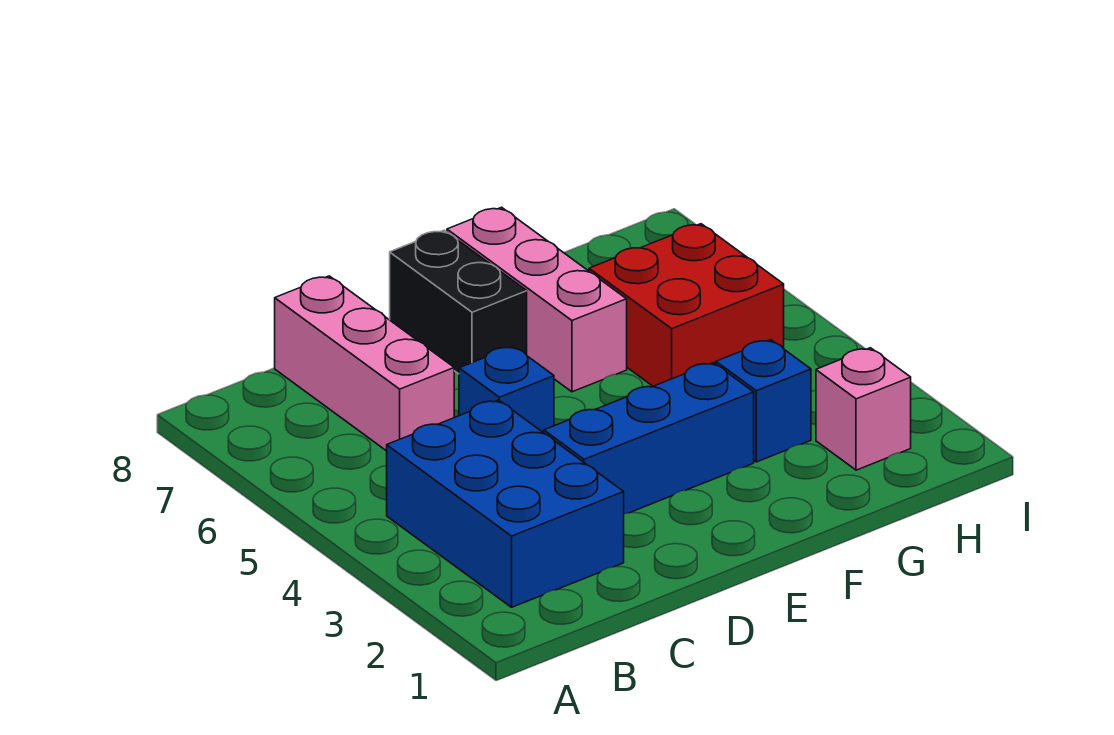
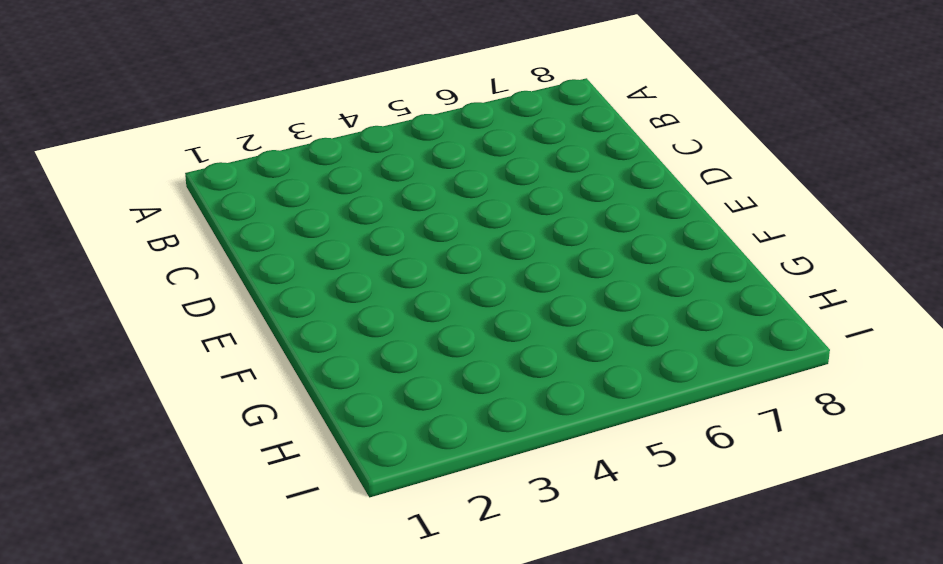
none -> blue brick B2:C4 level 1
none -> pink brick C6:C8 level 1

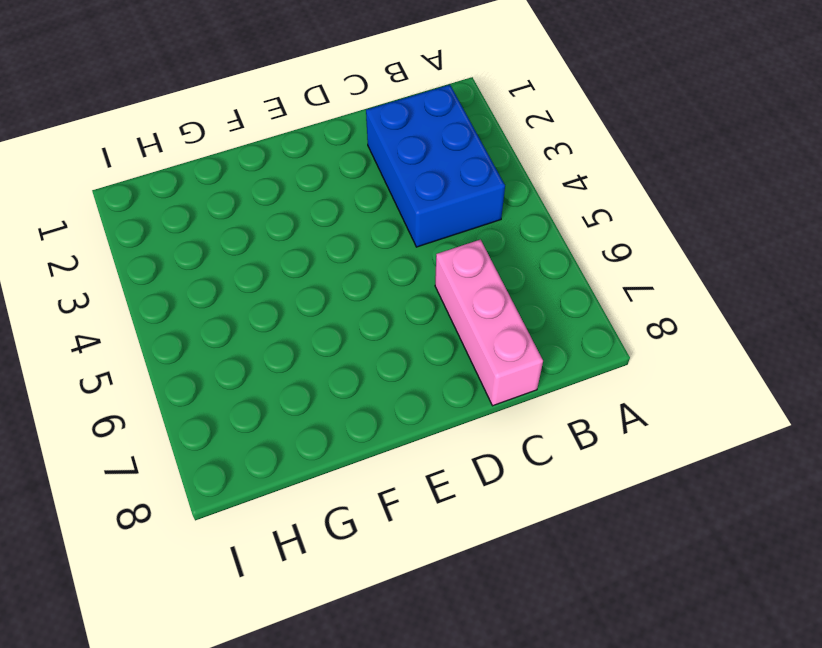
none -> blue brick D3:F3 level 1
none -> blue brick D5 level 1

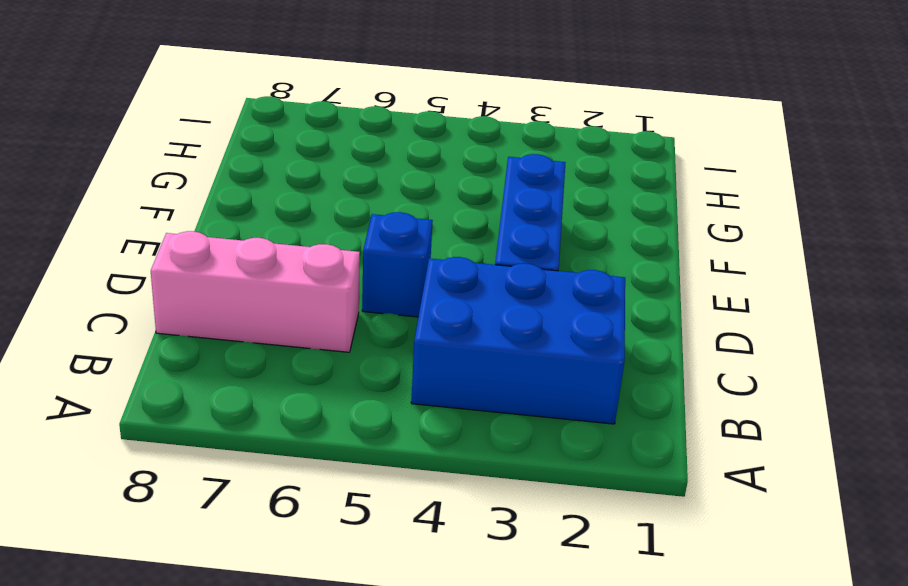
none -> black brick E7:E8 level 1
none -> pink brick F6:F8 level 1

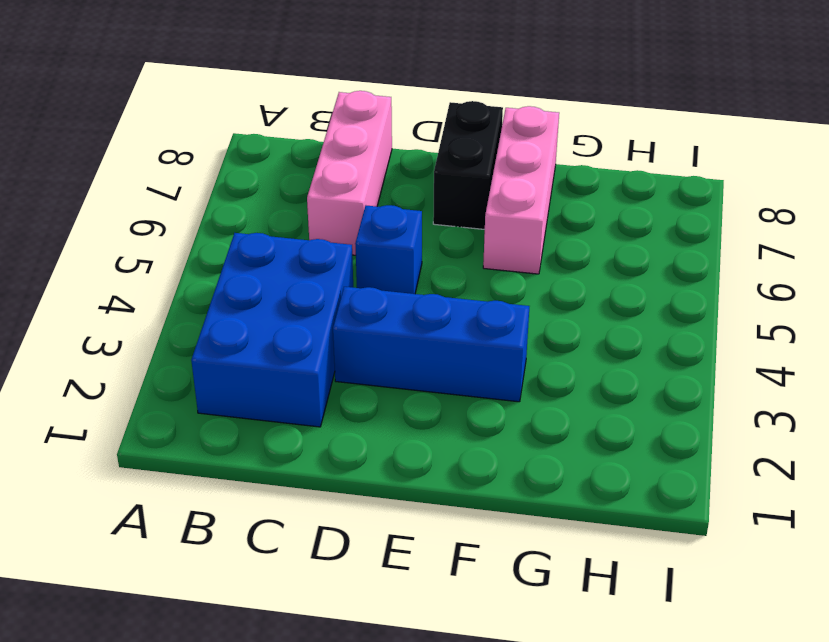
none -> blue brick G3 level 1
none -> red brick G5:H6 level 1

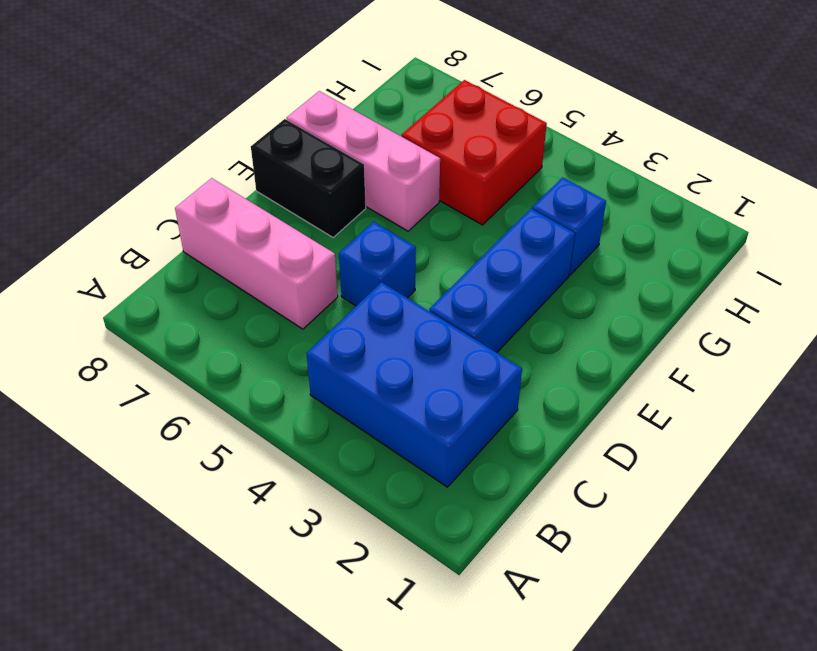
none -> pink brick H2 level 1

